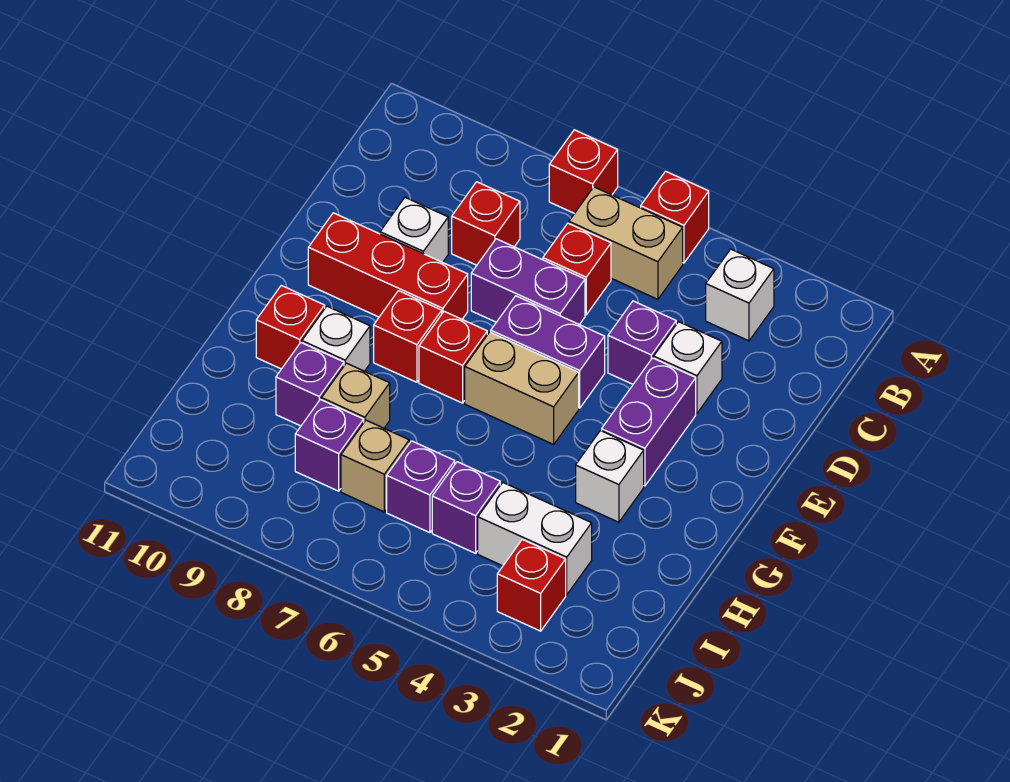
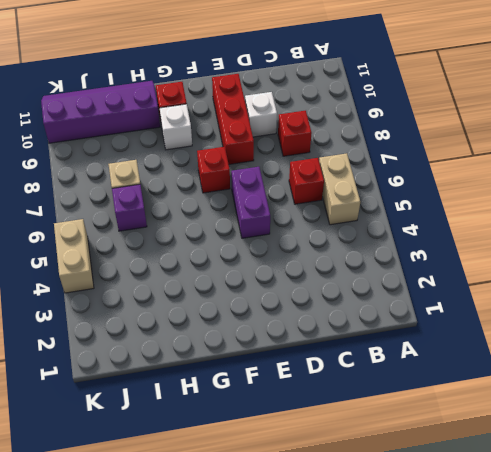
purple slope H10:K11 level 1 top 10 -> none
tan brick K4:K5 level 1 -> tan brick F5:F6 level 1
none -> red brick A5 level 1
none -> red brick A7 level 1
none -> white brick B3 level 1

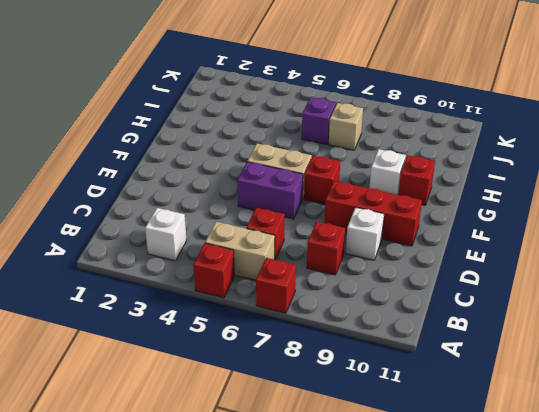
none -> white brick D3 level 1
none -> purple brick D4 level 1
none -> purple brick D6:D7 level 1

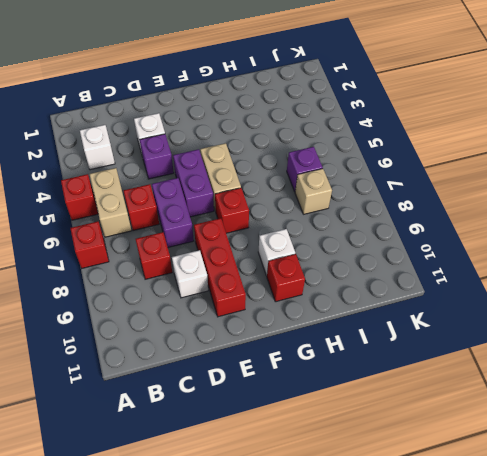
none -> purple brick E3:F3 level 1
none -> red brick F8 level 1
none -> white brick G3 level 1

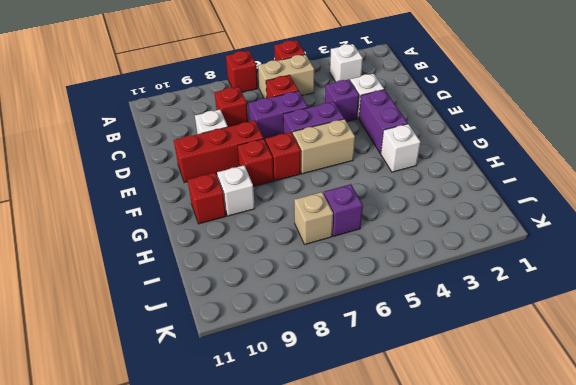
none -> tan brick H8 level 1
none -> purple brick H9 level 1
none -> white brick I3:I4 level 1

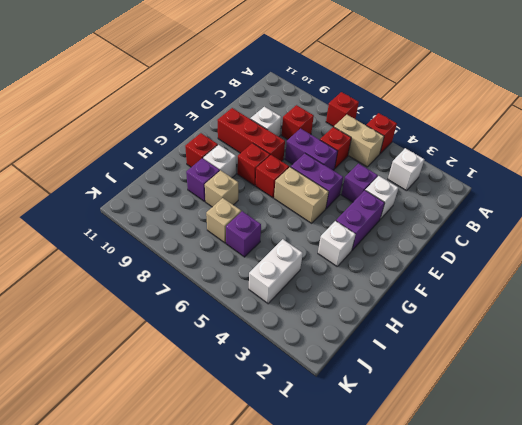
white brick I4:J4 level 1 -> white brick I3:I4 level 1
none -> purple brick I5 level 1
none -> purple brick I8 level 1
none -> red brick J3 level 1

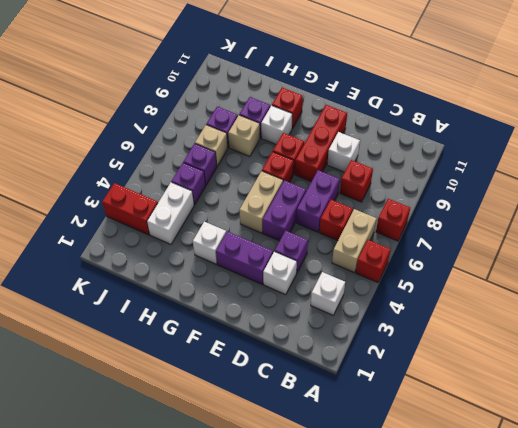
red brick J3:K3 level 1 -> red brick J3 level 1

